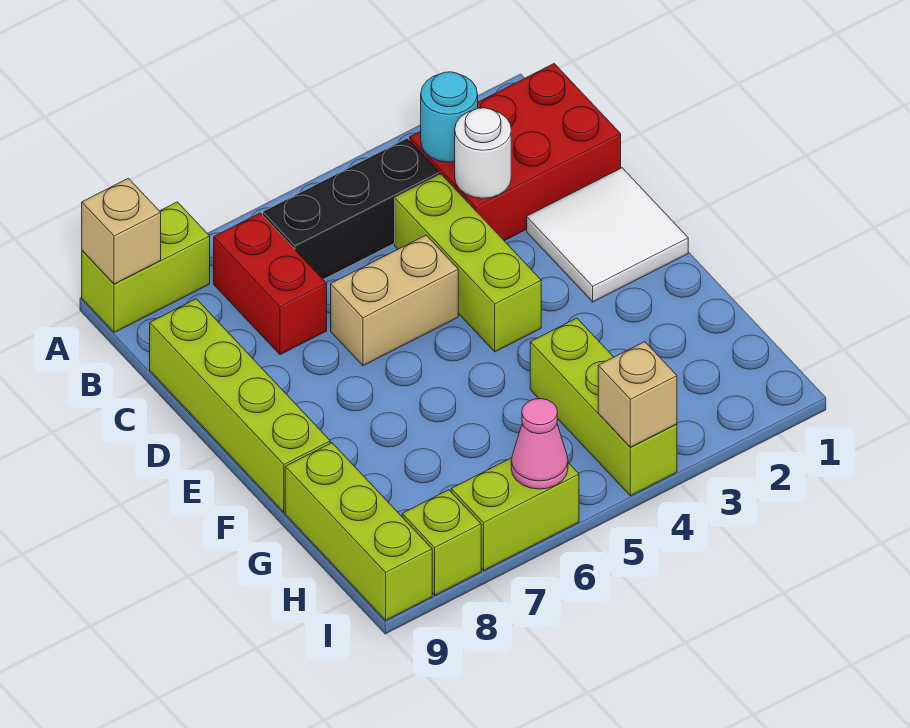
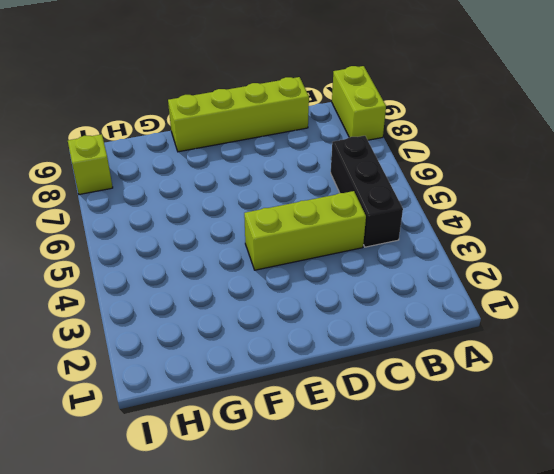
none -> red brick B1:C3 level 1
none -> red brick B7:C7 level 1
none -> white tile D1:E2 level 1

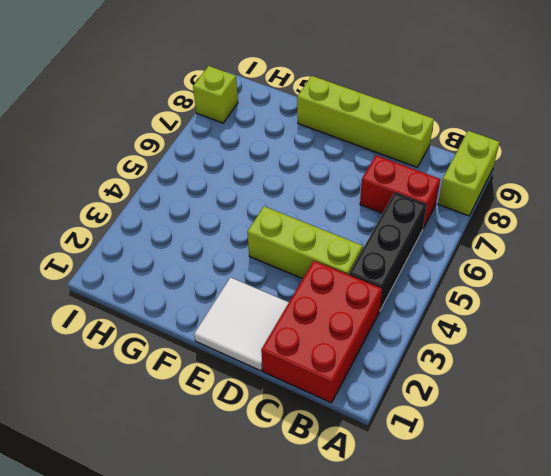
none -> tan brick D5:D6 level 1
none -> lime brick G4:I4 level 1
none -> lime brick G9:I9 level 1

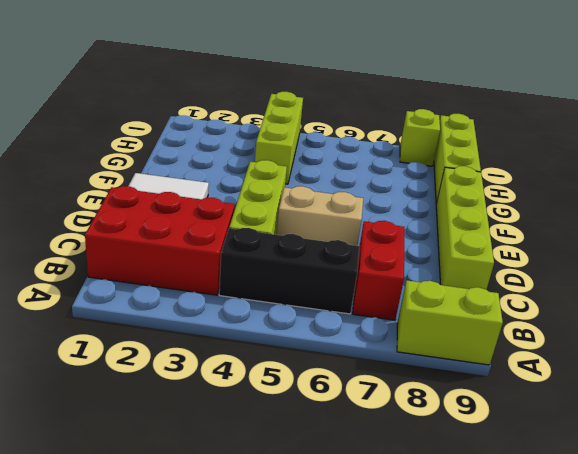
none -> lime brick I6:I7 level 1
none -> tan brick A9 level 2
none -> cyan round brick B3 level 2

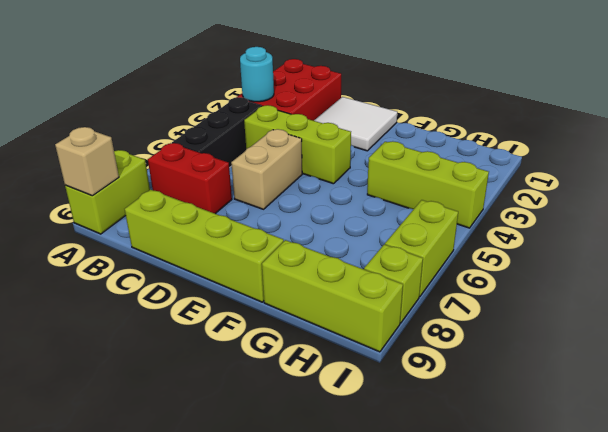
none -> white round brick C3 level 2
none -> tan brick I4 level 2
none -> pink cone I6 level 2

